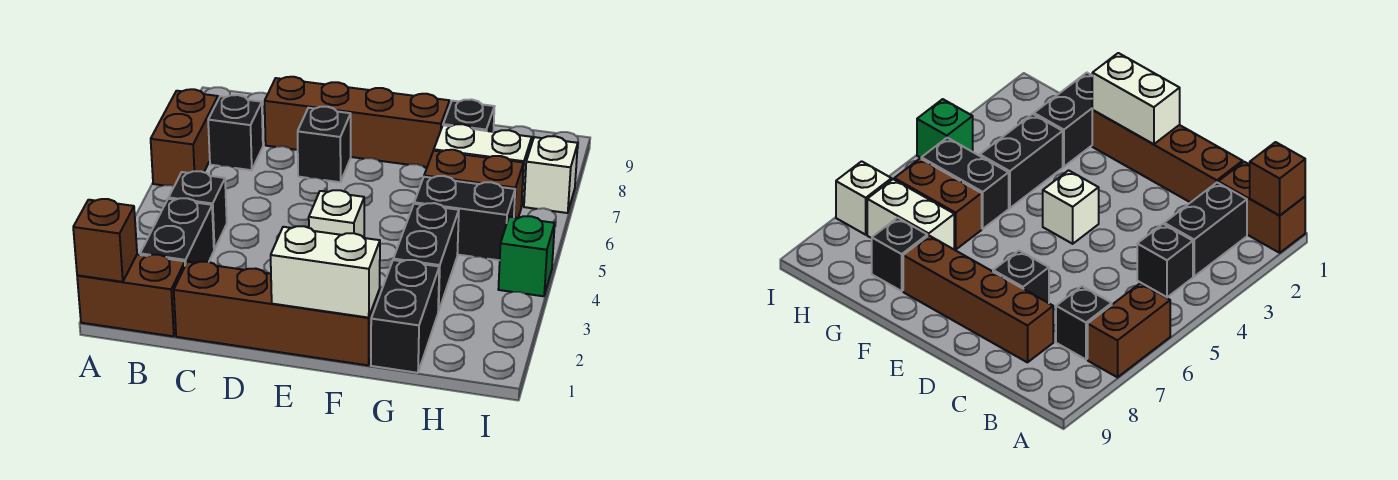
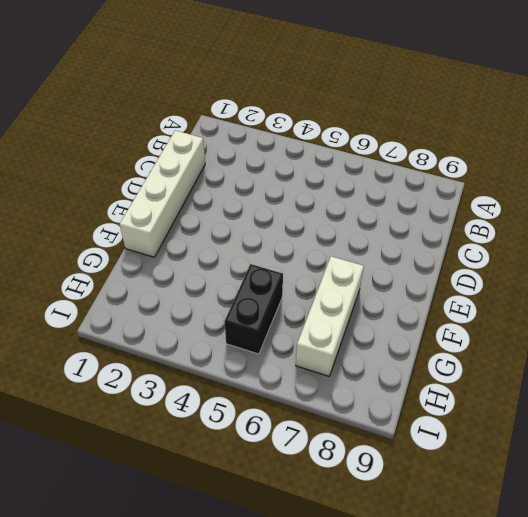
white brick C1:F1 level 1 -> brown brick C1:F1 level 1
white brick F7:H7 level 1 -> white brick G7:H7 level 1
none -> brown brick A1:B1 level 1
none -> brown brick A6:A7 level 1
none -> black brick B2:B3 level 1

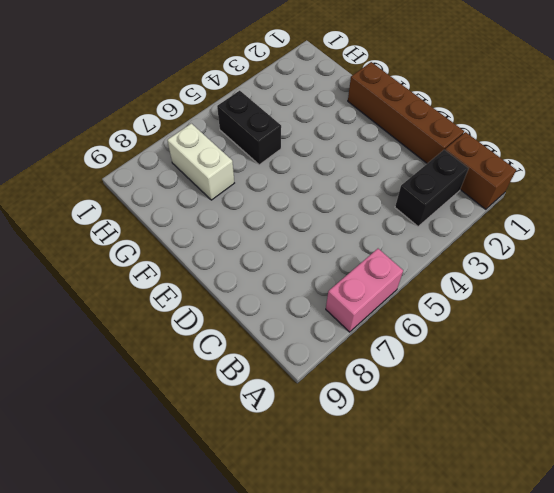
pink brick A6:A7 level 1 -> brown brick A6:A7 level 1
none -> black brick B4 level 1
none -> black brick B7 level 1
none -> brown brick C8:F8 level 1

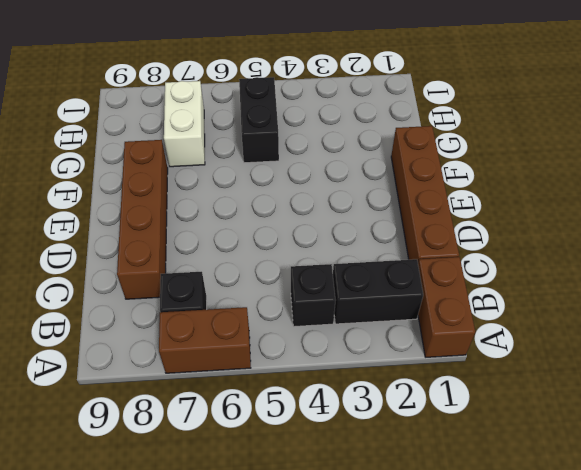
none -> black brick D7 level 1
none -> white brick E4 level 1
none -> black brick G1:G2 level 1

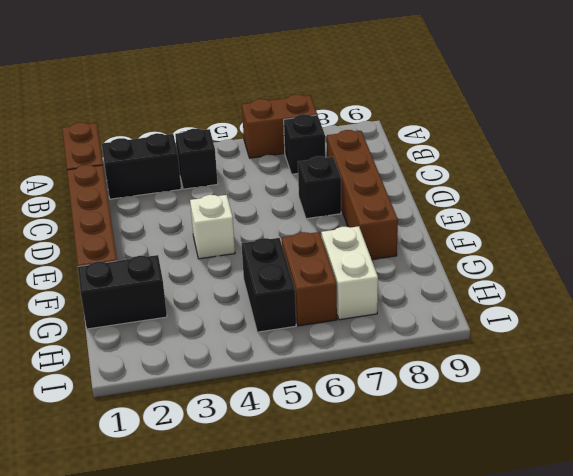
none -> black brick G3:G4 level 1
none -> black brick G8 level 1
none -> green brick I4 level 1

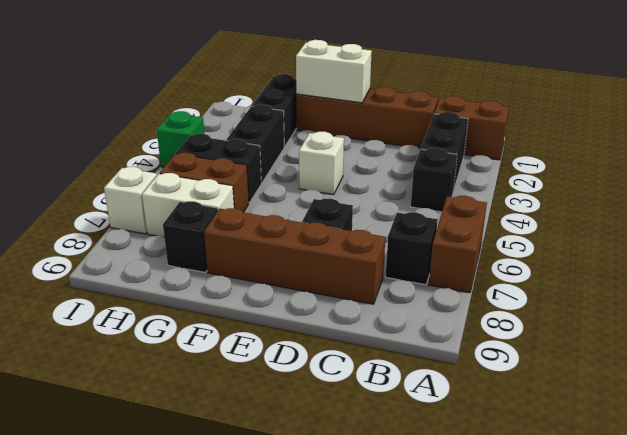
none -> brown brick A1 level 2

